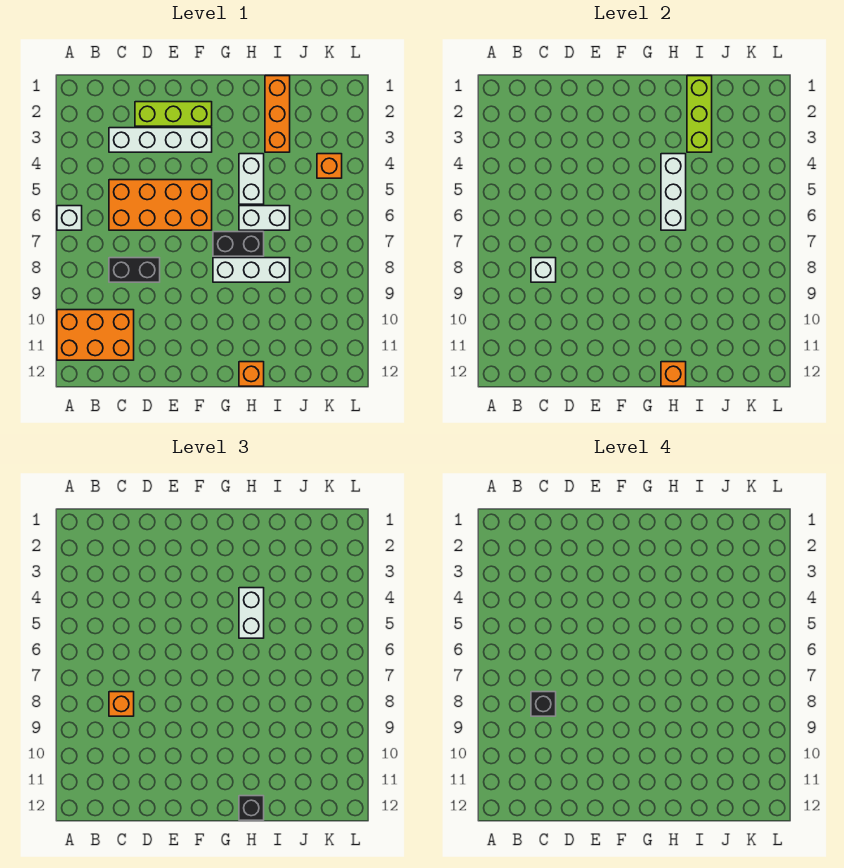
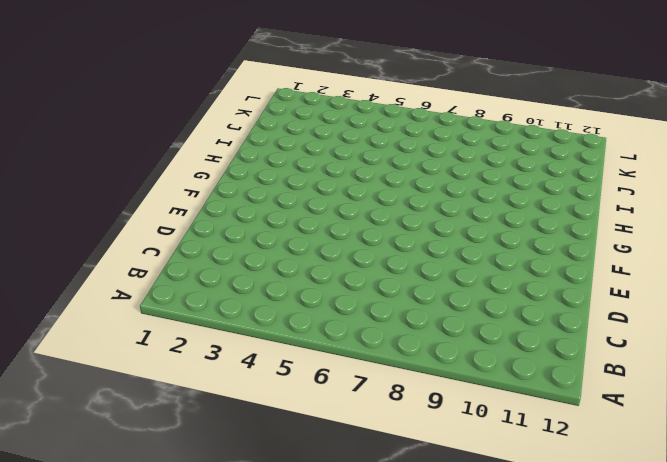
none -> white brick A6 level 1
none -> orange brick A10:C11 level 1
none -> white brick C3:F3 level 1

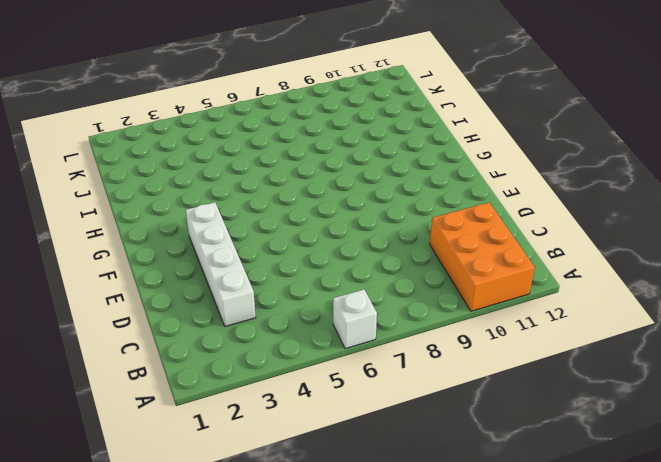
none -> orange brick C5:F6 level 1
none -> black brick C8:D8 level 1
none -> lime brick D2:F2 level 1

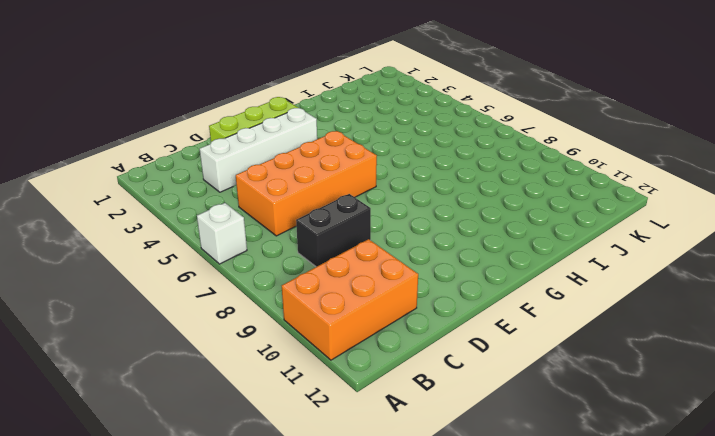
none -> black brick G7:H7 level 1
none -> white brick G8:I8 level 1
none -> white brick H4:H5 level 1

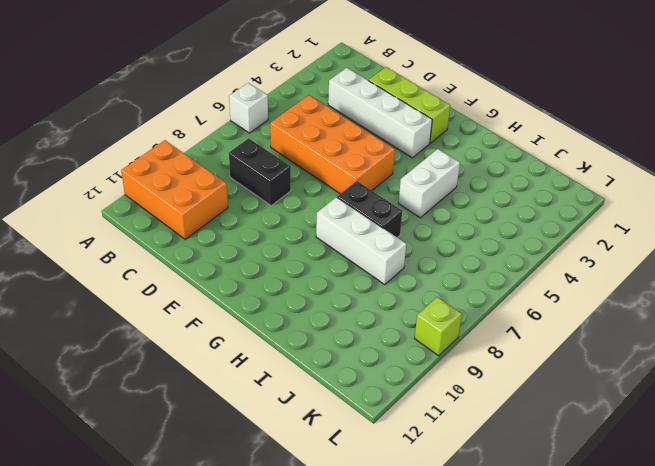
lime brick L9 level 1 -> none
none -> white brick H6:I6 level 1
none -> orange brick H12 level 1
none -> orange brick I1:I3 level 1

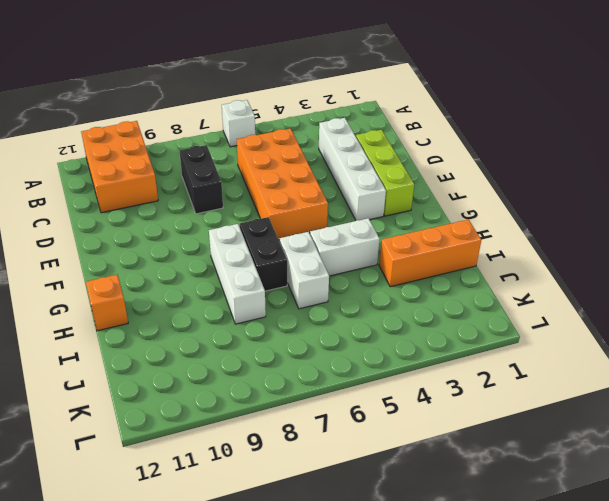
none -> orange brick K4 level 1
none -> white brick C8 level 2
none -> white brick H4:H6 level 2

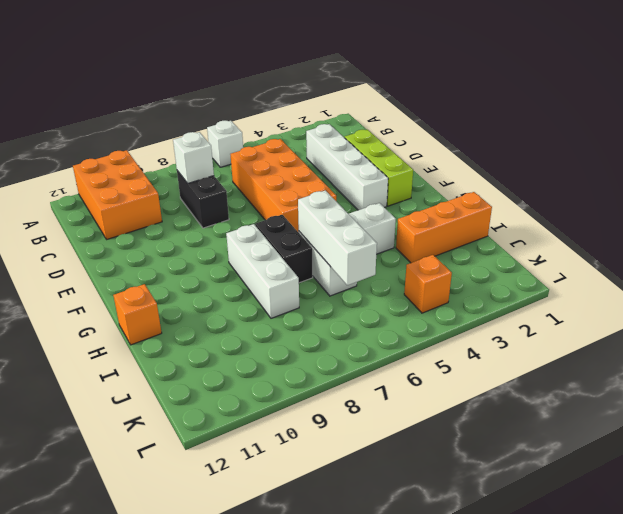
white brick H6:J6 level 2 -> white brick H4:H6 level 2
none -> orange brick H12 level 2
none -> lime brick I1:I3 level 2
none -> orange brick C8 level 3

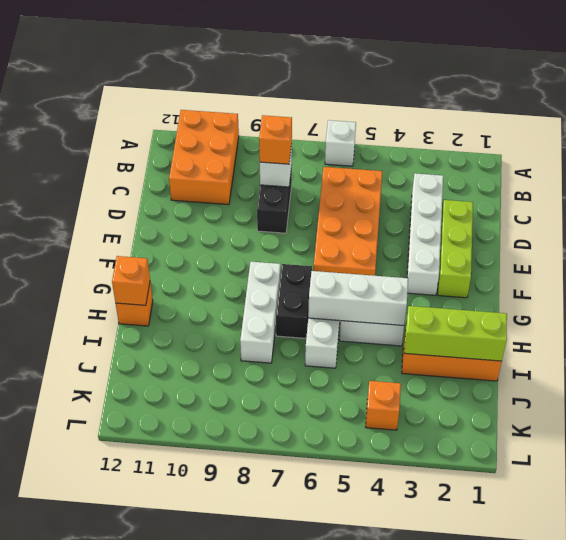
none -> white brick H4:H5 level 3
none -> black brick H12 level 3
none -> black brick C8 level 4

